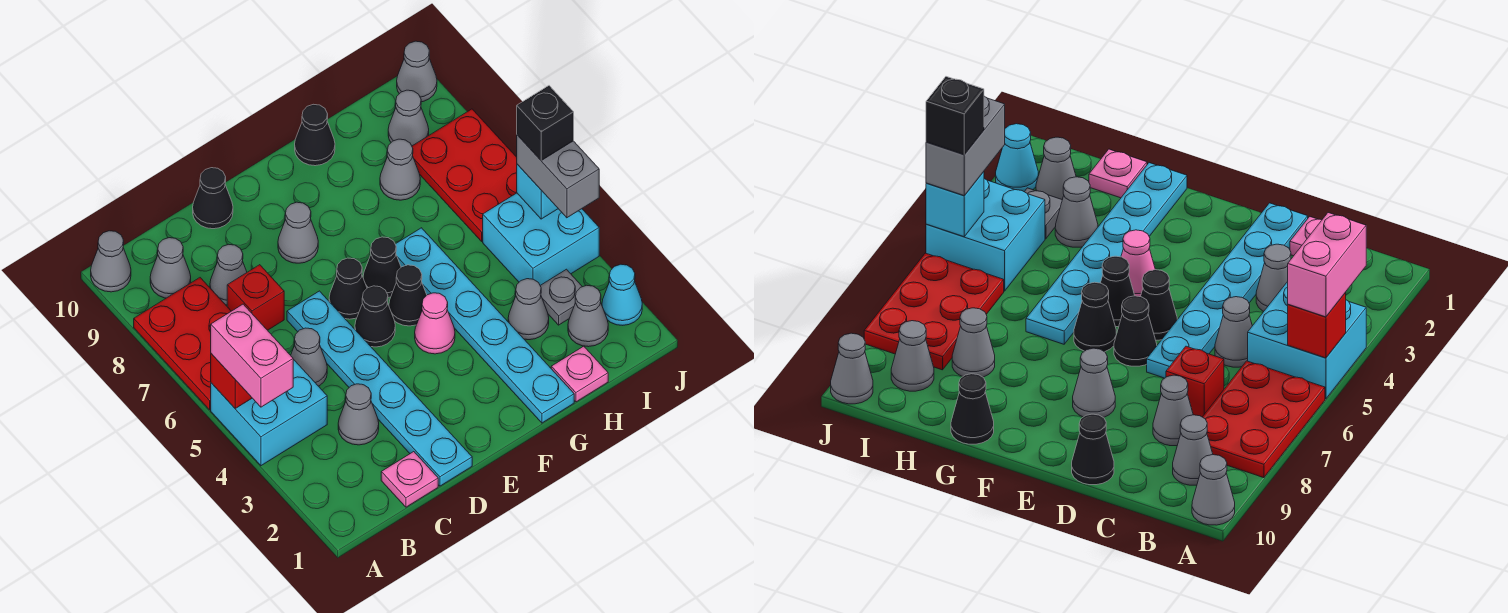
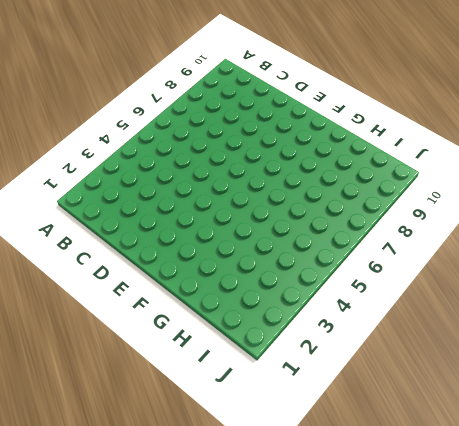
none -> cyan brick A4:B5 level 1
none -> red plate A6:B8 level 1
none -> grey cone A10 level 1
none -> grey cone B9 level 1

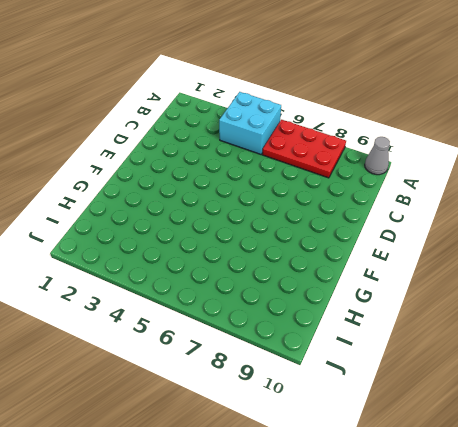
none -> grey cone B9 level 1
none -> pink plate C1 level 1
none -> grey cone C3 level 1
none -> grey cone C5 level 1

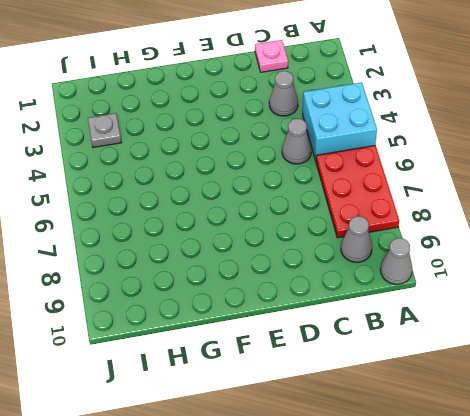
none -> red brick C7 level 1
none -> grey cone C8 level 1
none -> cyan plate D1:D6 level 1
none -> black cone D10 level 1

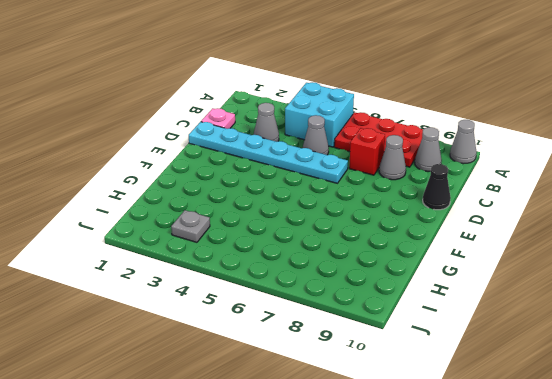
none -> black cone E5 level 1
none -> black cone E6 level 1
none -> grey cone E8 level 1
none -> pink cone F4 level 1

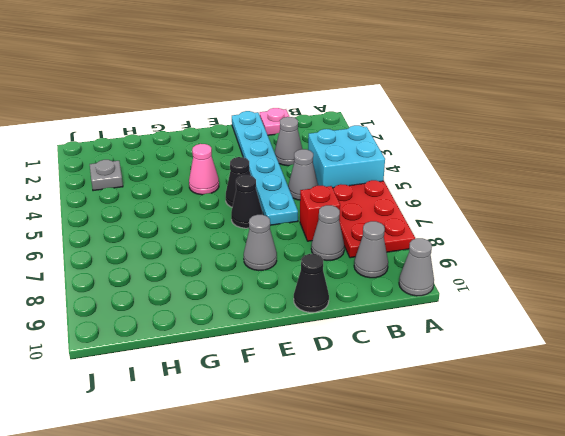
none -> black cone F5 level 1
none -> black cone F6 level 1
none -> cyan plate G1:G6 level 1
none -> black cone G10 level 1

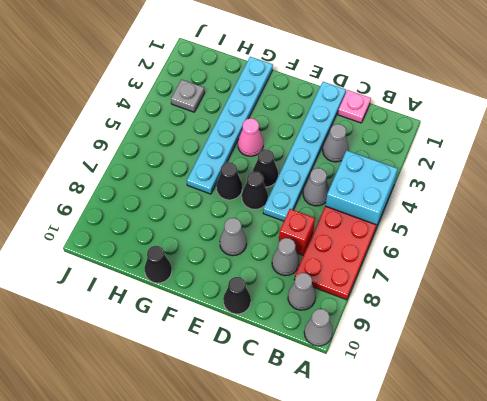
none -> black cone F5 level 1
none -> pink plate H1 level 1
none -> grey cone H3 level 1
none -> grey cone H8 level 1

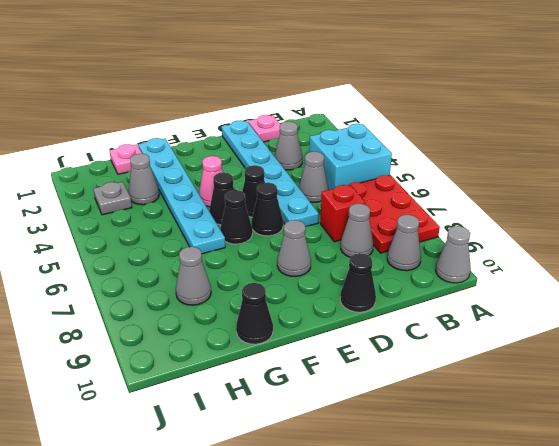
none -> grey cone I2 level 1
none -> cyan brick I4:J5 level 1
none -> red plate I6:J8 level 1
none -> grey cone I9 level 1

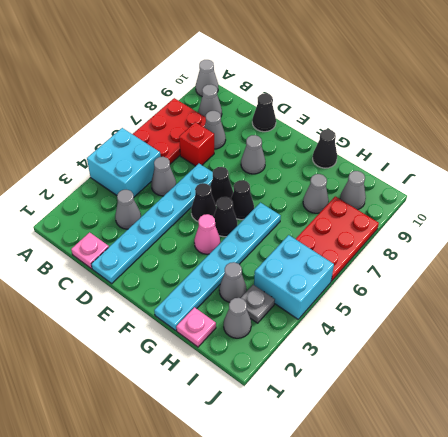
none -> cyan cone J2 level 1
none -> grey cone J10 level 1
none -> red brick A5 level 2
none -> cyan brick J5 level 2

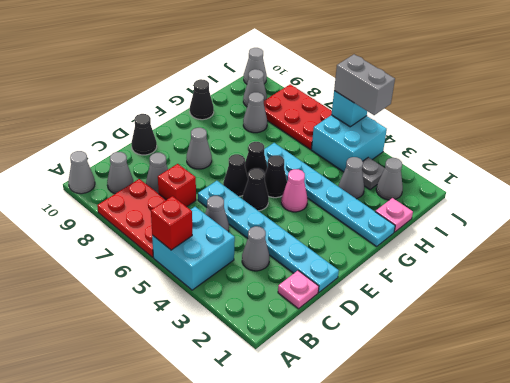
none -> cyan cone J2 level 1
none -> pink brick A4:A5 level 3
none -> black brick J5 level 4

